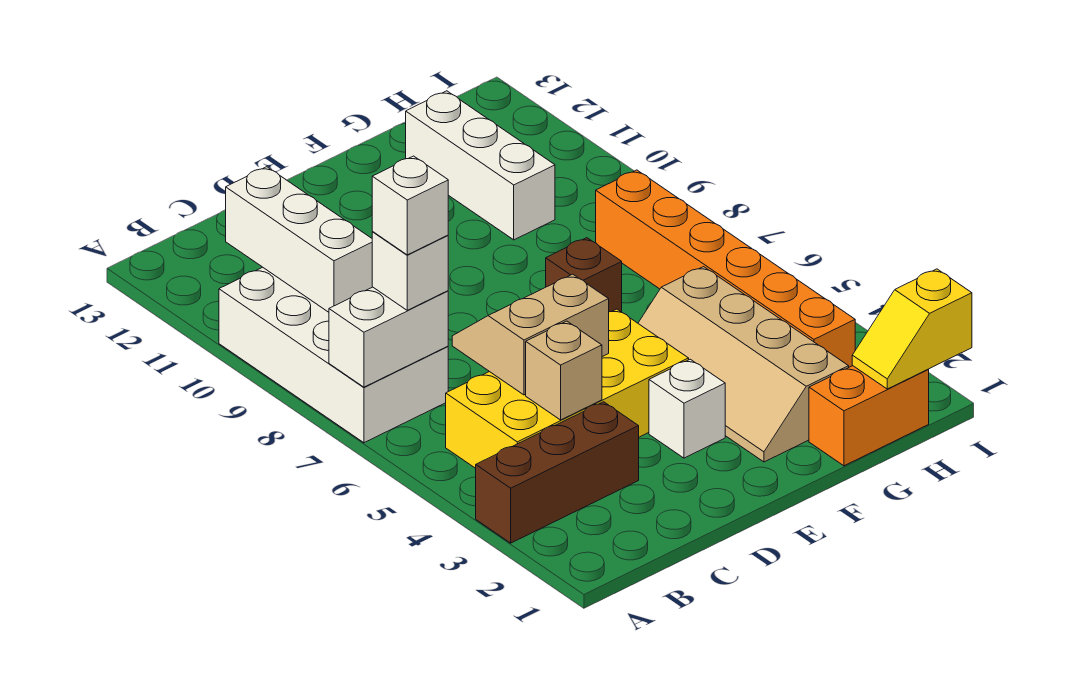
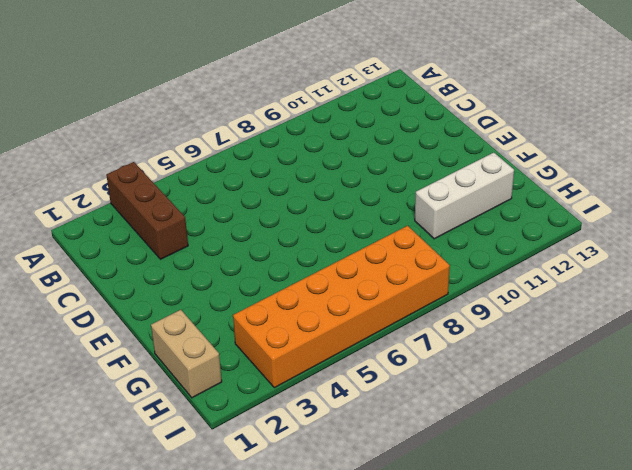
tan brick G1:H1 level 1 -> orange brick G1:H1 level 1
orange brick H3:I8 level 1 -> orange brick H3:H8 level 1
none -> white brick A7:B10 level 1
none -> yellow brick B4:E5 level 1
none -> white brick E3 level 1

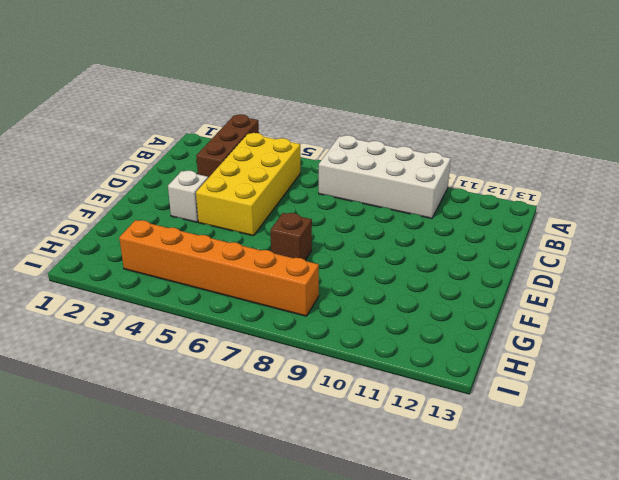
none -> tan slope F2:G5 level 1 top G
none -> orange brick G1:H1 level 1
none -> white brick G10:G12 level 1

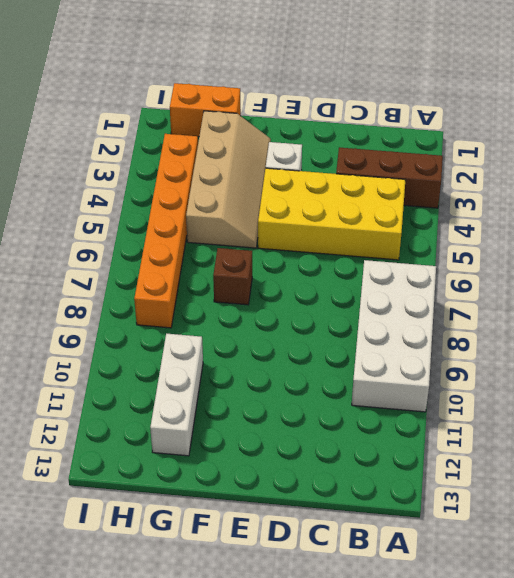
none -> white brick A7:B7 level 2
none -> white brick B9:B11 level 2
none -> tan brick C4 level 2

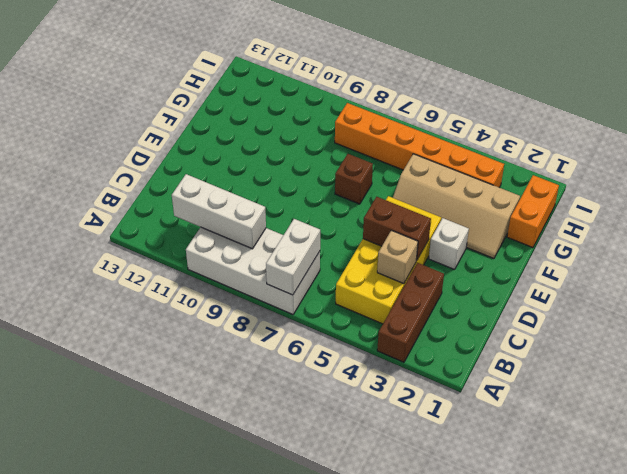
brown brick D4:D5 level 2 -> tan slope C5:D6 level 2 top 5
none -> white brick G10:G12 level 1
none -> yellow slope H1:I1 level 2 top I
none -> white brick B7 level 3

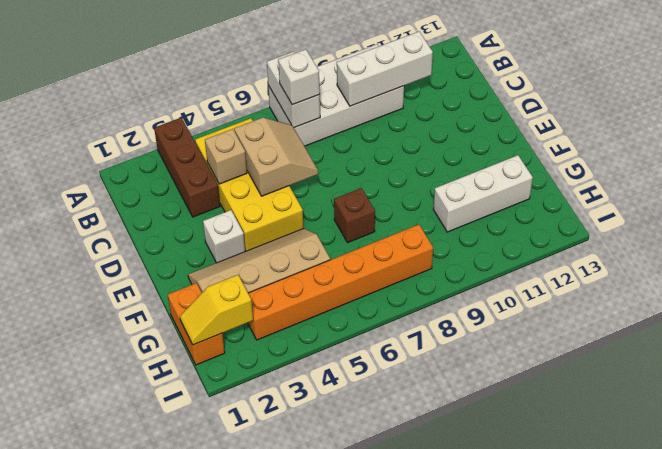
yellow slope H1:H2 level 2 top 2 -> yellow slope H1:I1 level 2 top I
none -> white brick B7 level 4

